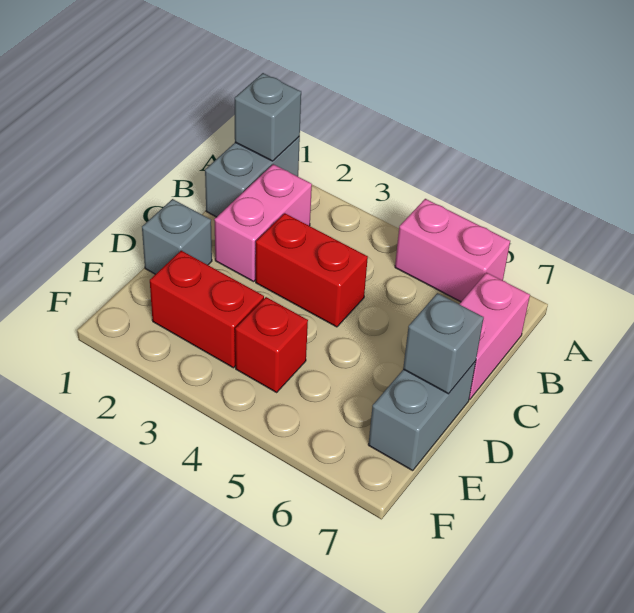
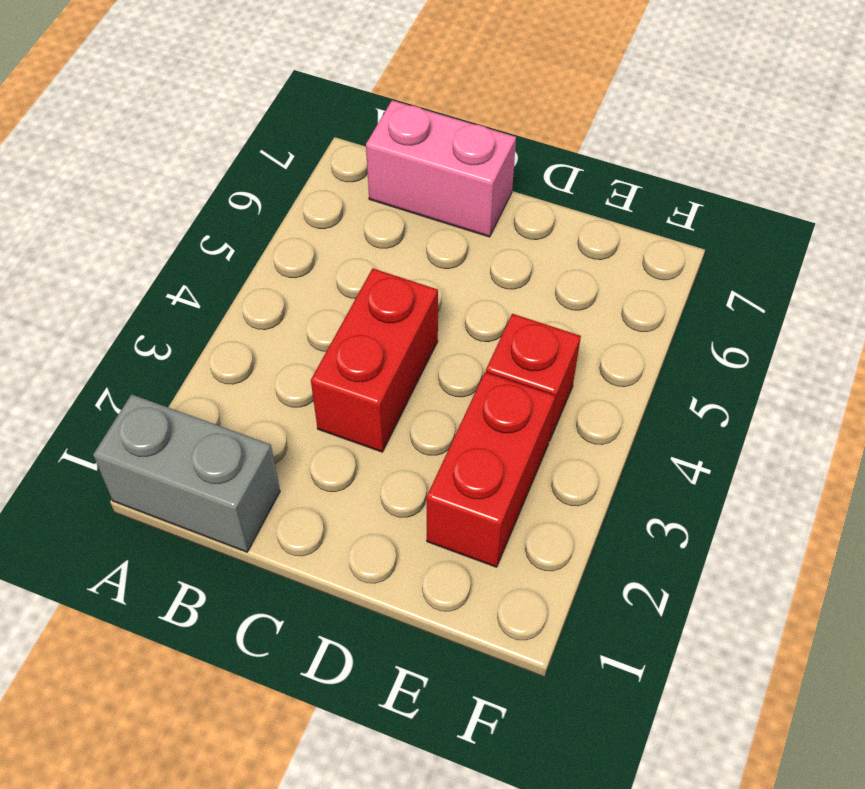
none -> pink brick A5:A6 level 1
none -> pink brick B2:C2 level 1

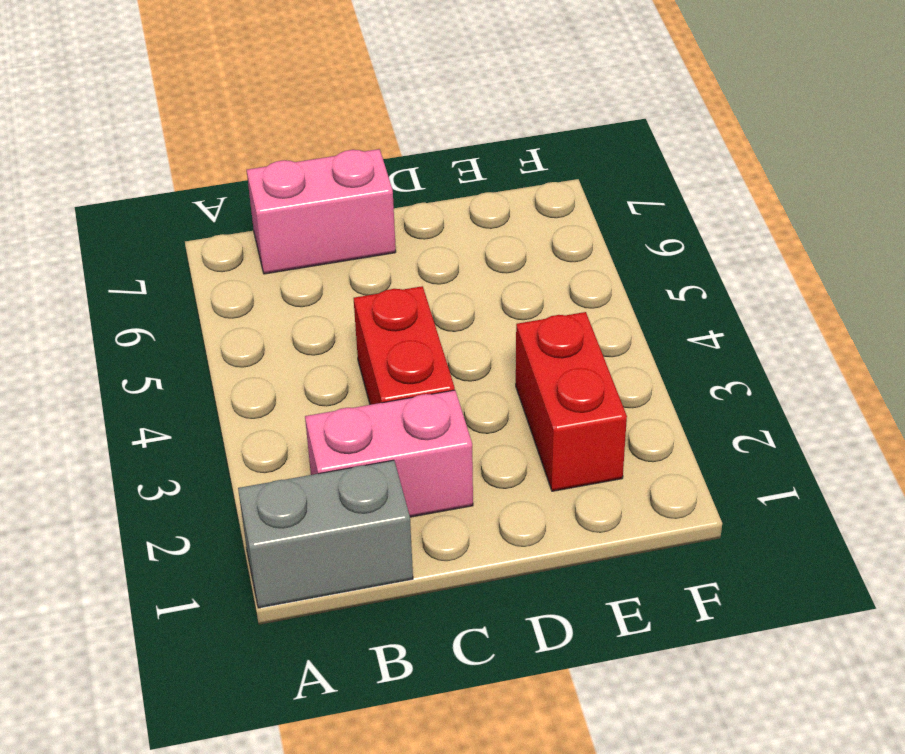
none -> pink brick A5:A6 level 1
none -> grey brick D1 level 1

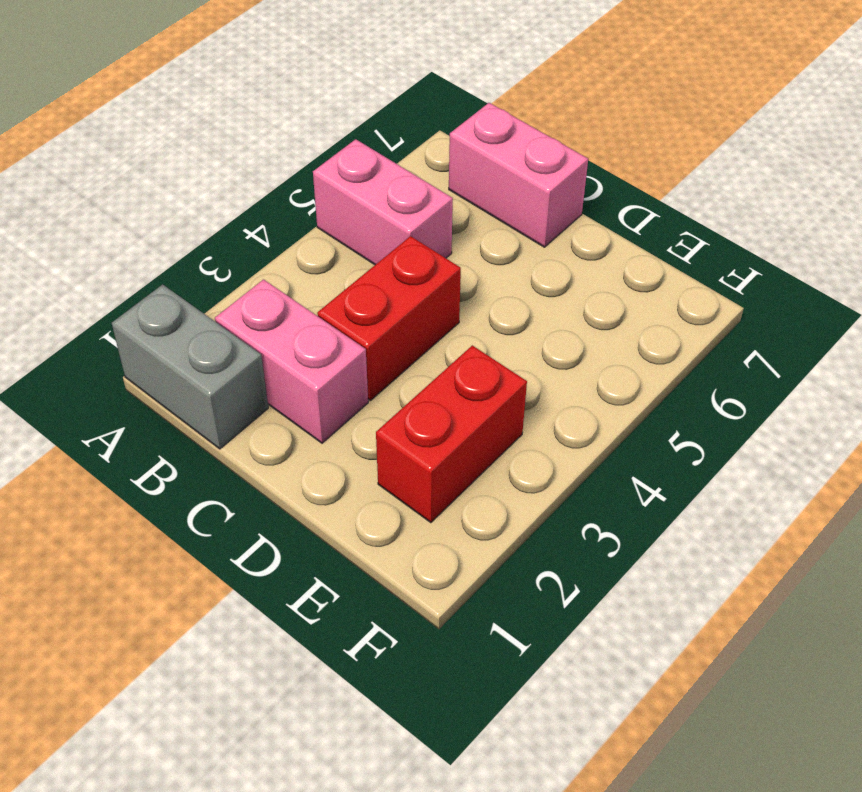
pink brick A5:B5 level 1 -> pink brick A5:A6 level 1
none -> grey brick D1 level 1
none -> grey brick D7:E7 level 1

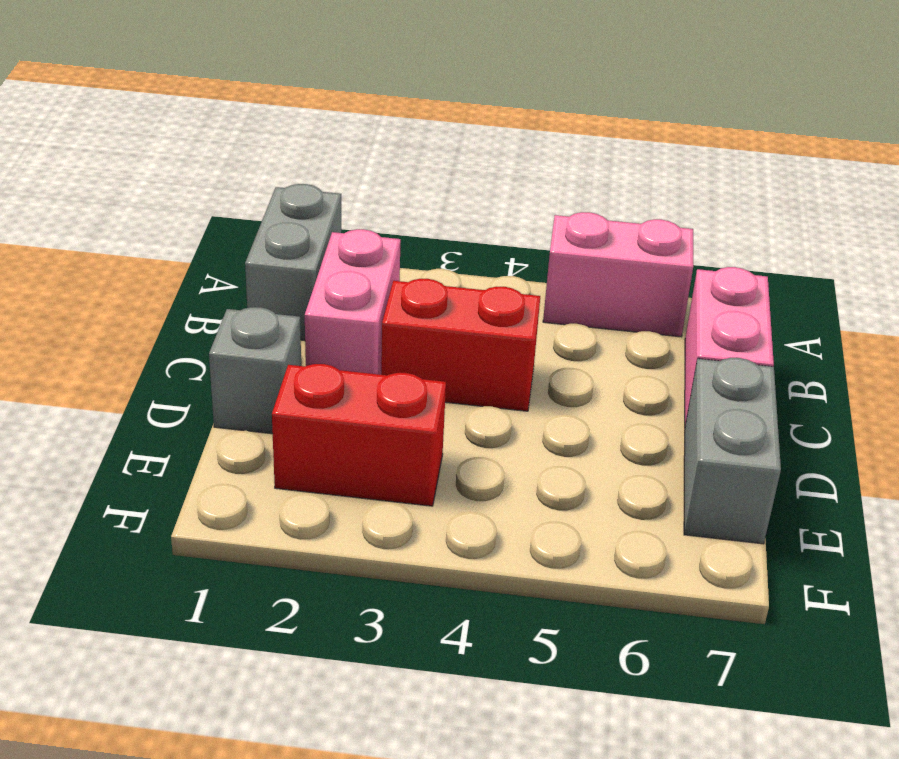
none -> red brick E4 level 1
none -> grey brick A1 level 2

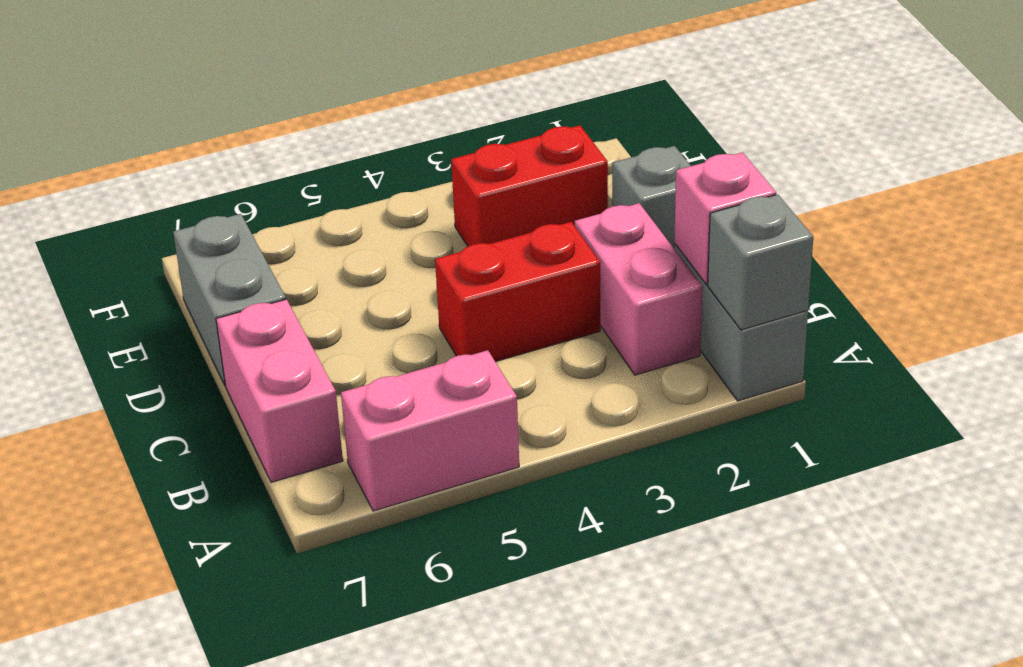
pink brick B1 level 2 -> none
none -> red brick E4 level 1
none -> grey brick D7 level 2

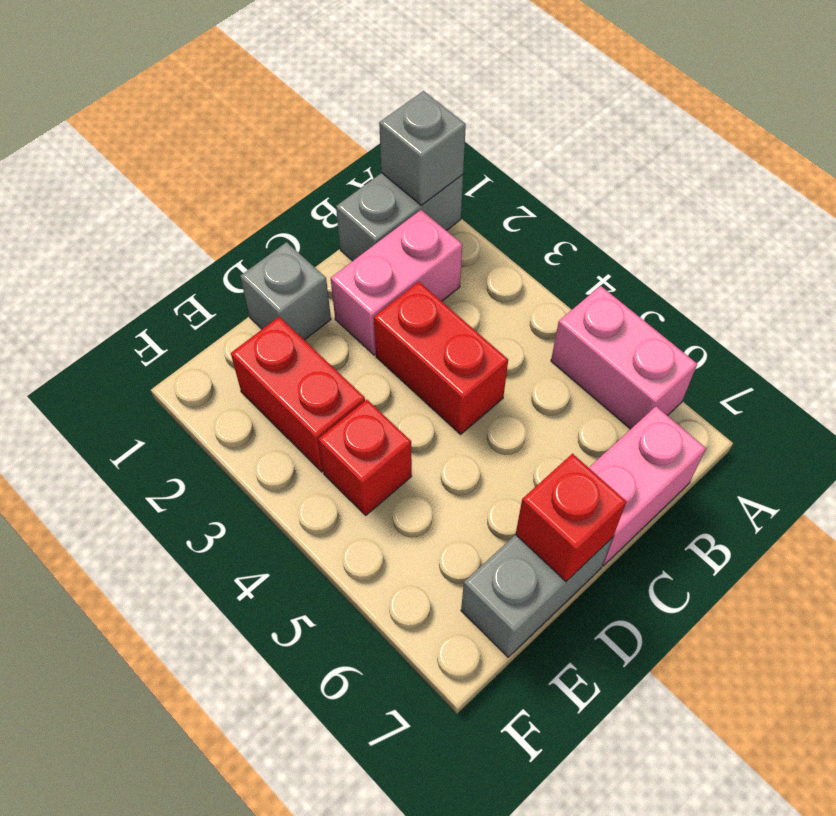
red brick D7 level 2 -> grey brick D7 level 2

